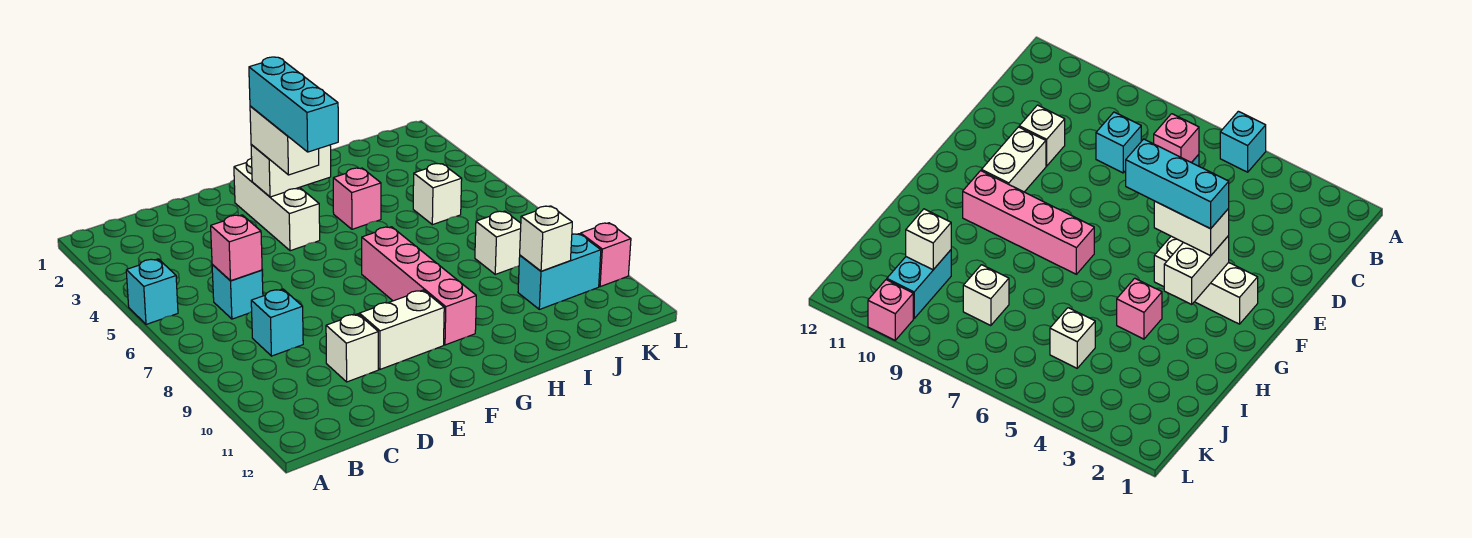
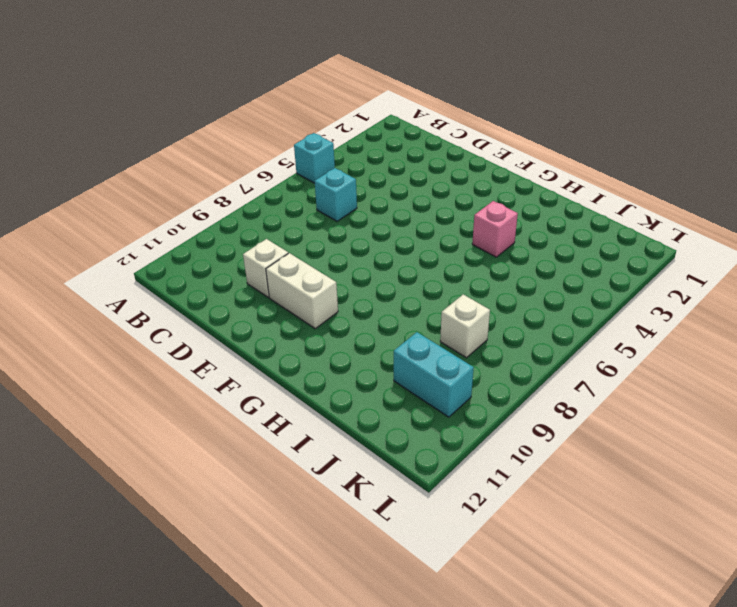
none -> cyan brick C8 level 1
none -> white brick F2:F4 level 1
none -> pink brick G7:G10 level 1

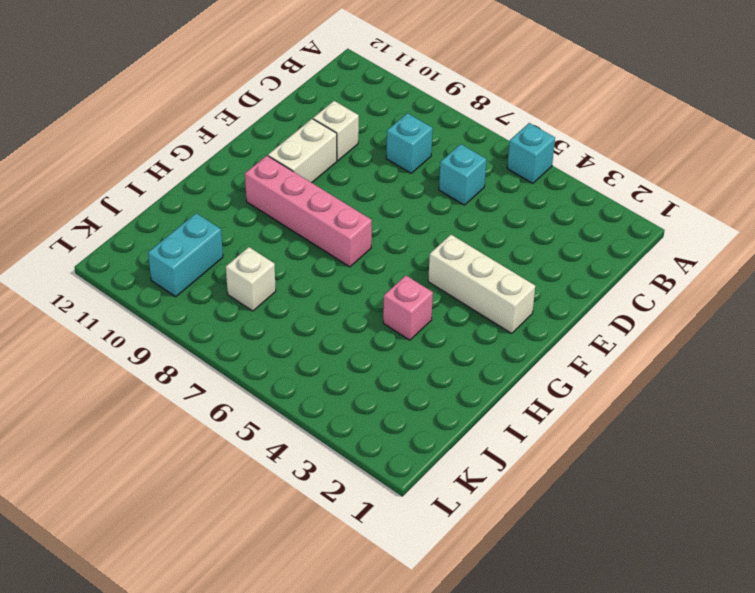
none -> white brick J5 level 1
none -> pink brick L10 level 1
none -> pink brick C6 level 2

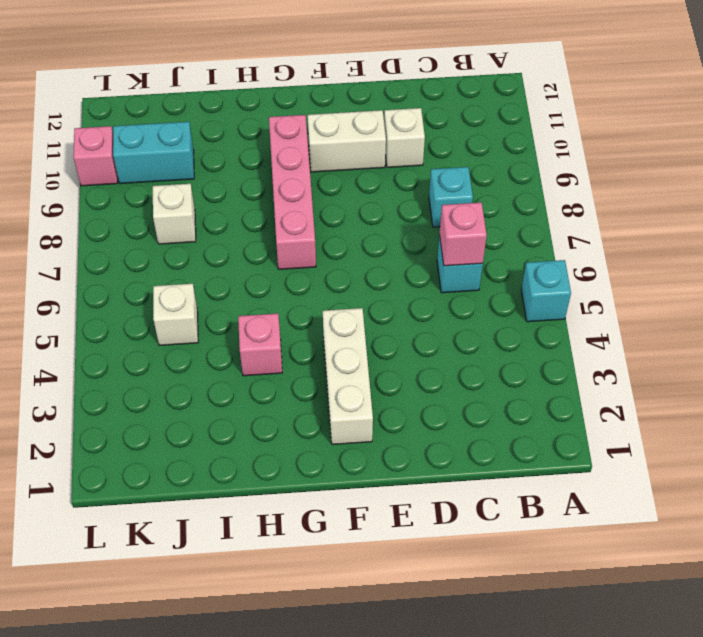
none -> white brick F3:G3 level 2
none -> white brick J10 level 2
none -> white brick F3:F4 level 3

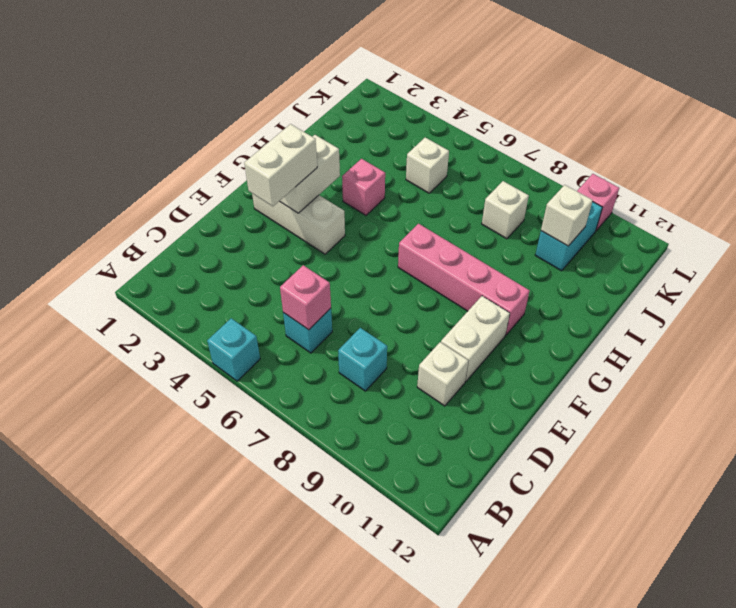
white brick E3:F3 level 3 -> white brick F3:F4 level 3
none -> cyan brick F3:F5 level 4

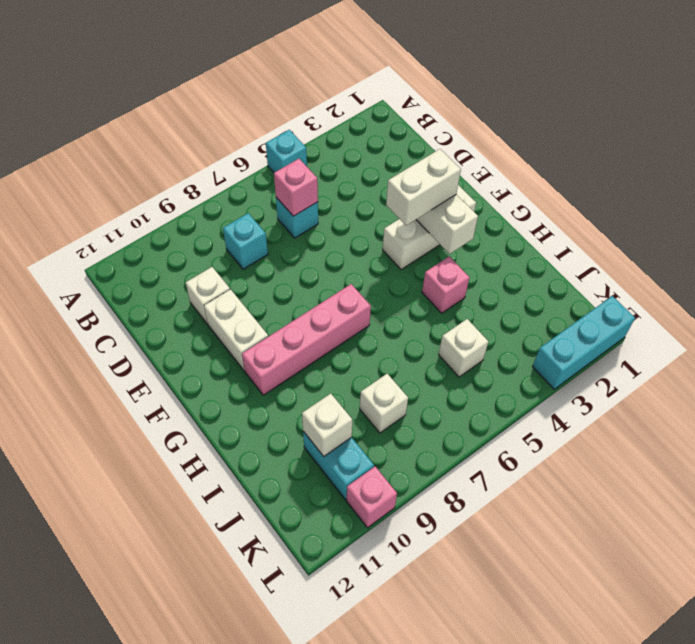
cyan brick L1:L3 level 1 -> cyan brick F3:F5 level 4

